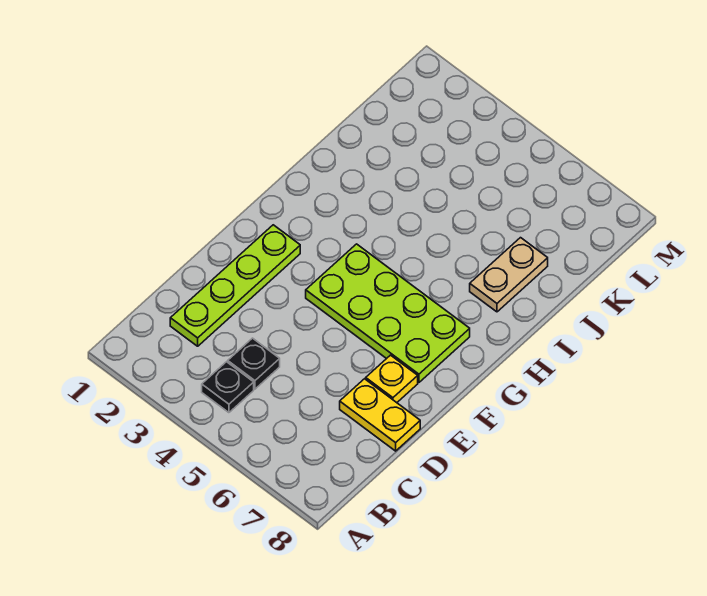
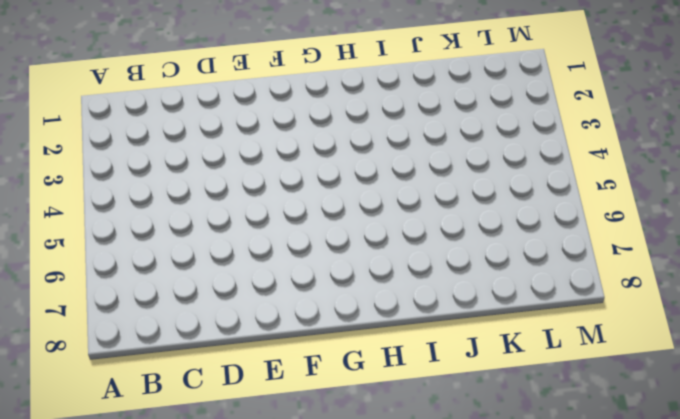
none -> black plate B4 level 1
none -> lime plate C2:F2 level 1

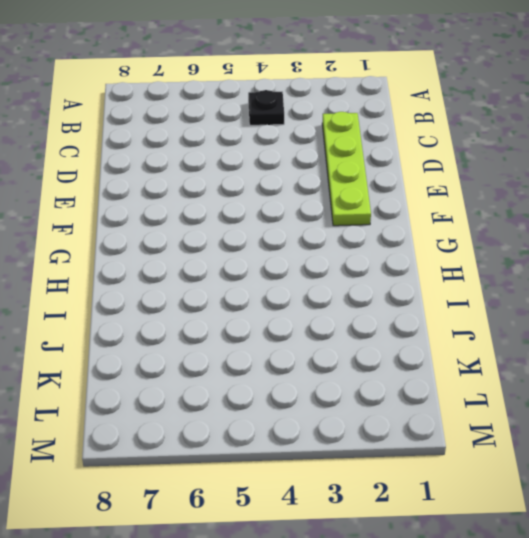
none -> black plate C4 level 1
none -> yellow plate D7:D8 level 1

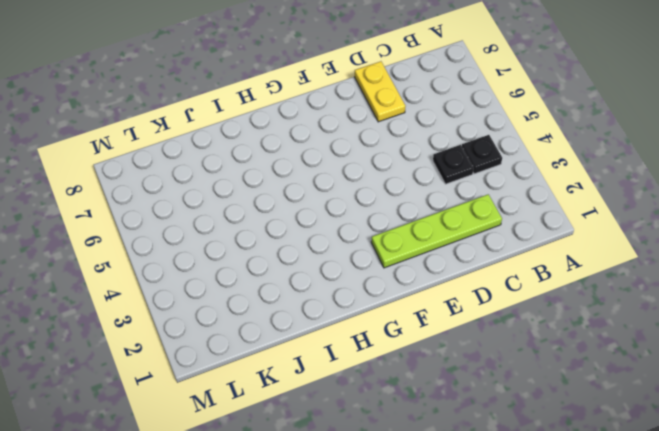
none -> yellow plate E7 level 1
none -> lime plate F4:G7 level 1

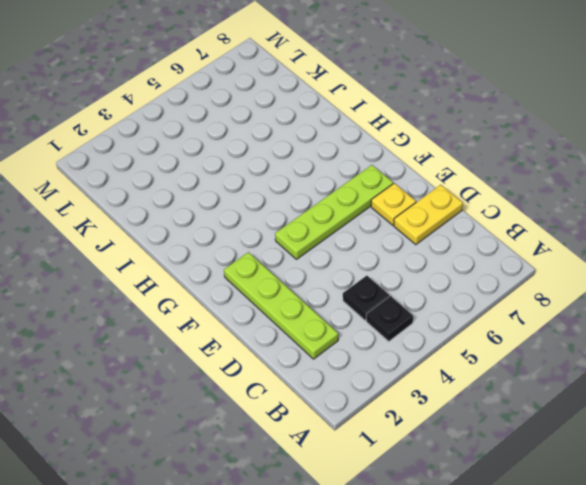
lime plate F4:F7 level 1 -> lime plate F4:G7 level 1
none -> tan plate I7:J7 level 1

